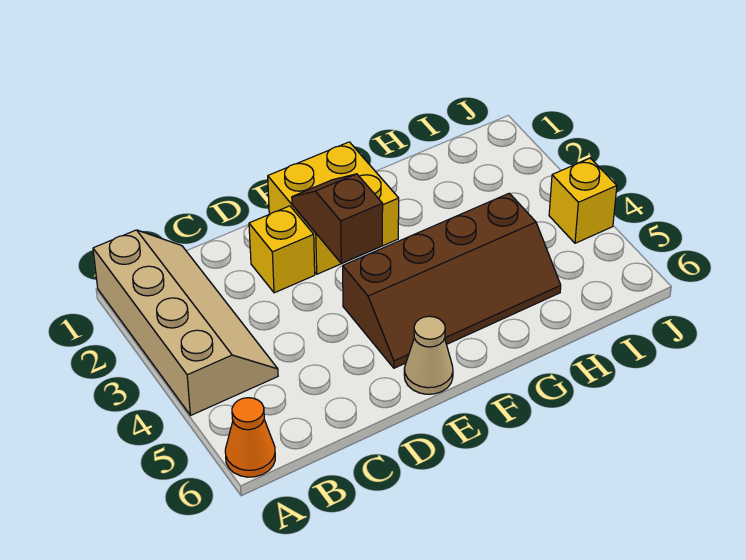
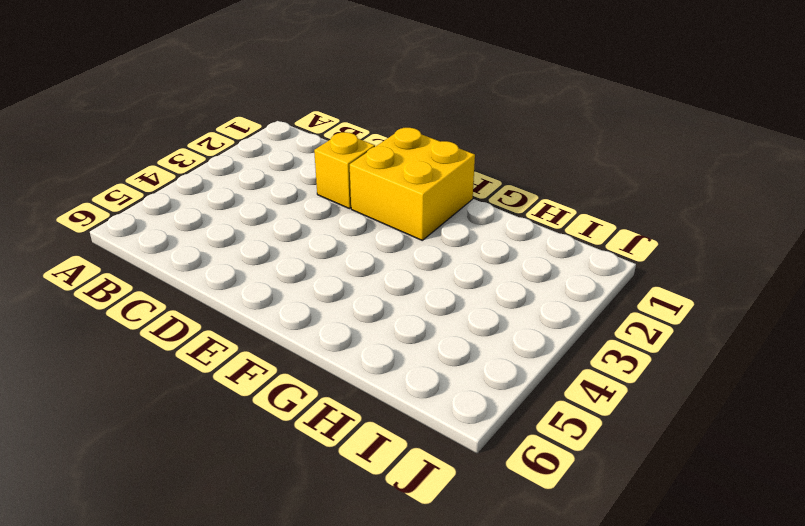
none -> tan slope A1:B4 level 1 top A
none -> orange cone A6 level 1

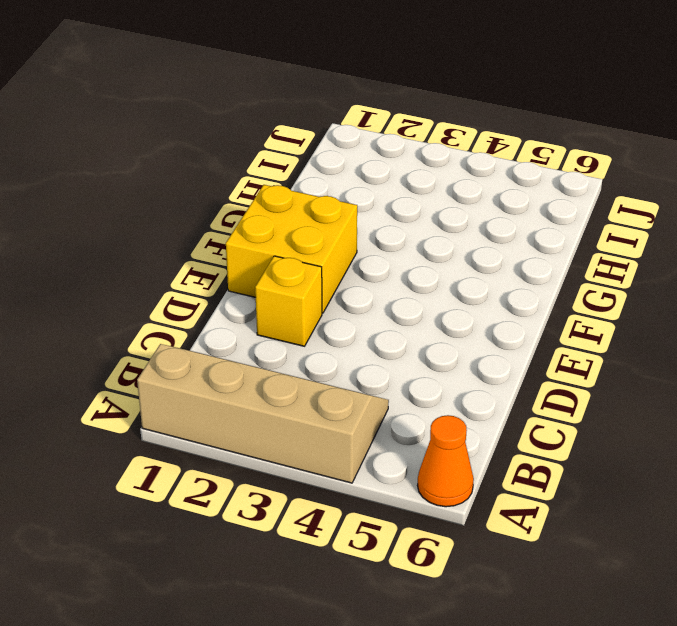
none -> brown slope E4:H5 level 1 top 4
none -> tan cone E6 level 1

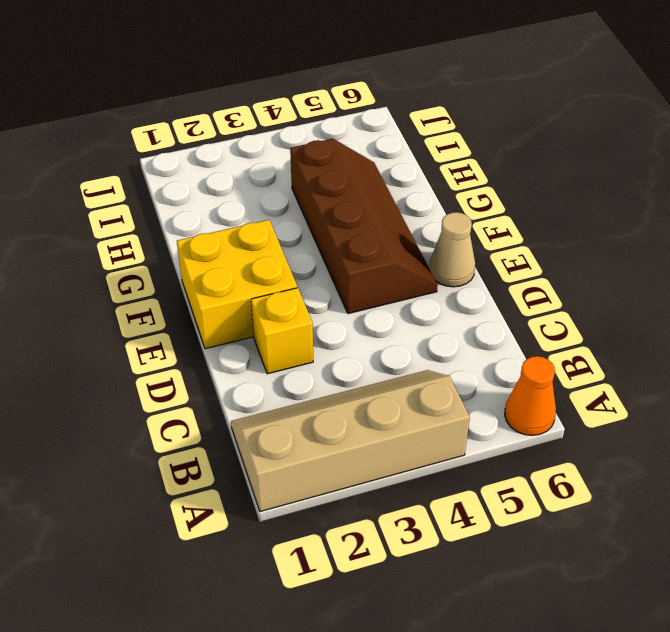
none -> yellow brick J4 level 1
none -> brown slope E2:E3 level 2 top 3

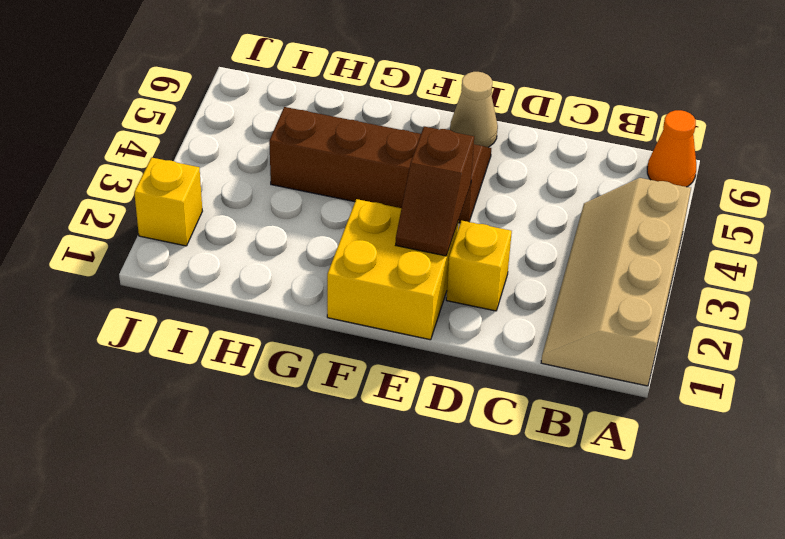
yellow brick J2 level 1 -> yellow brick J4 level 1

